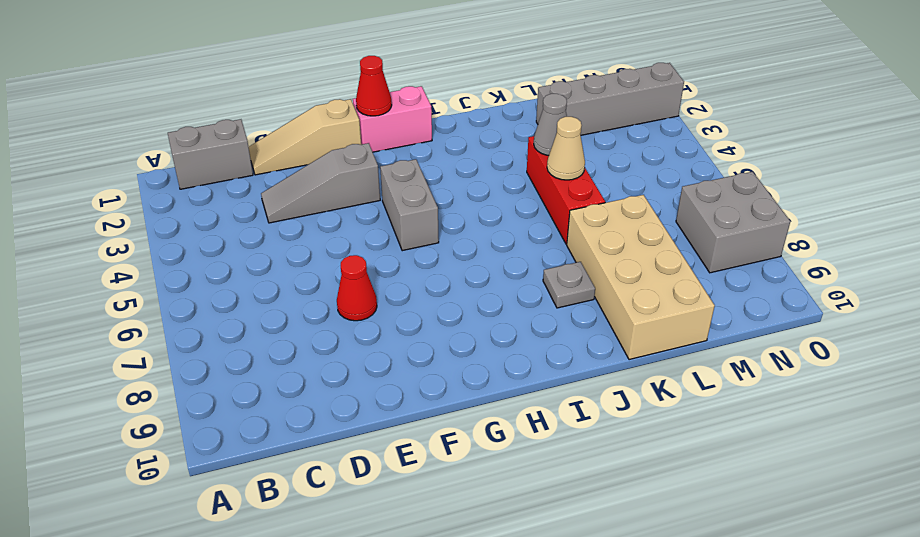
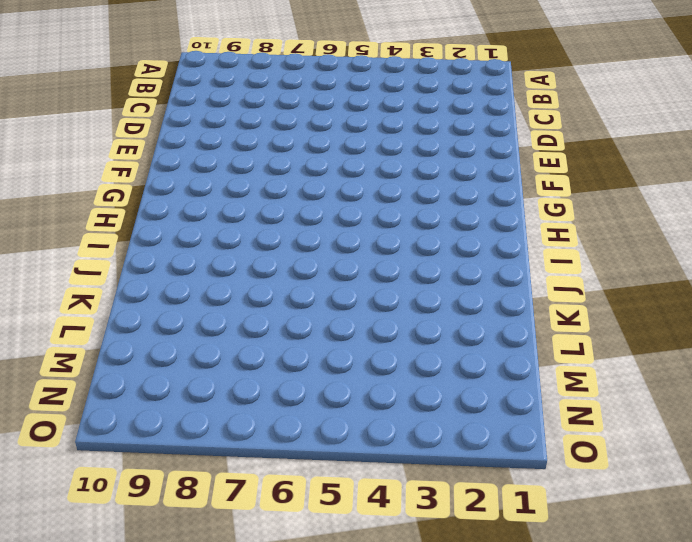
none -> grey brick B1:C1 level 1
none -> tan slope D1:F1 level 1 top F
none -> grey slope D3:F3 level 1 top F

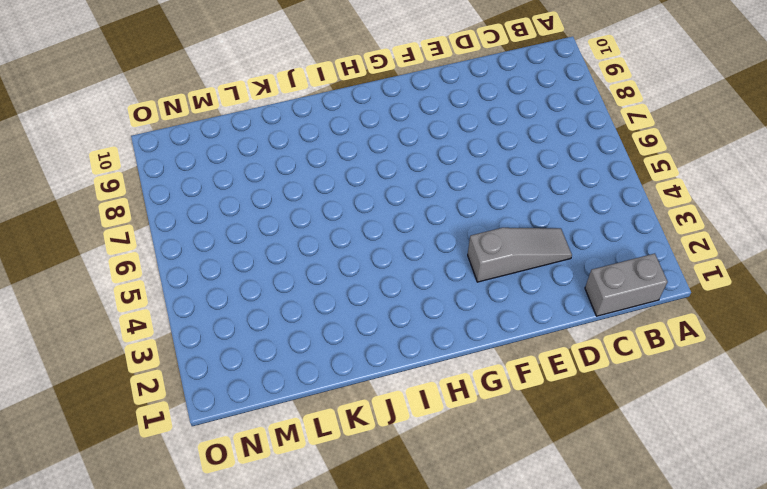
none -> tan slope D1:F1 level 1 top F
none -> red cone E7 level 1
none -> pink brick G1:H1 level 1

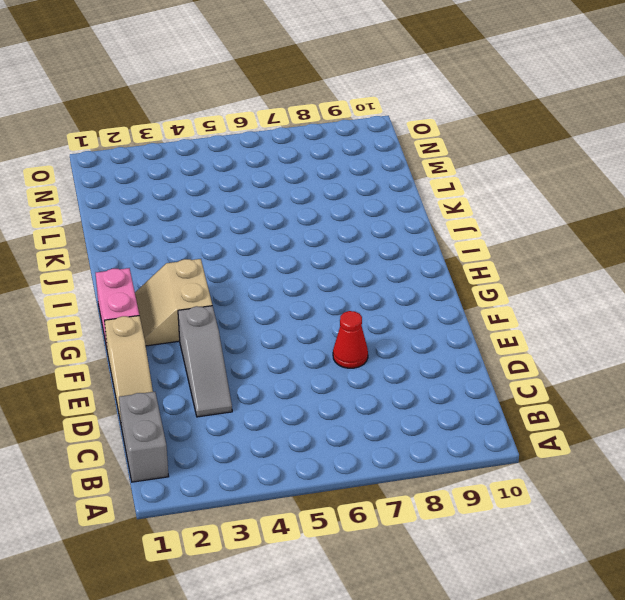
tan slope G2:H3 level 1 top 3 -> none
none -> grey brick G4:G5 level 1
none -> grey plate J8 level 1
none -> red brick K4:K6 level 1

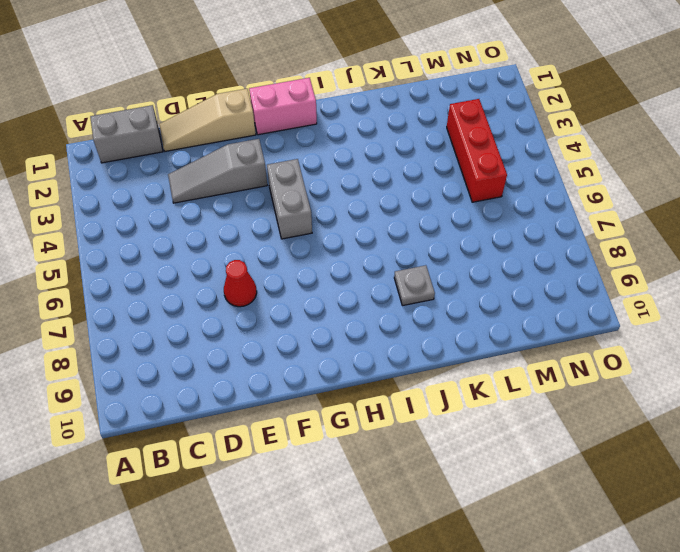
red brick M3:M5 level 1 -> red brick K4:K6 level 1
none -> tan brick K7:L10 level 1
none -> grey brick L2:O2 level 1
none -> grey brick N7:O8 level 1

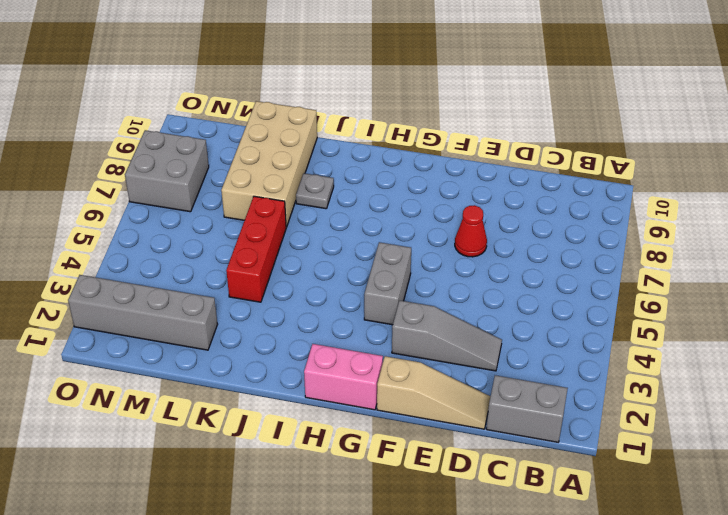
none -> red cone G1 level 2
none -> grey cone K4 level 2
none -> tan cone K5 level 2

